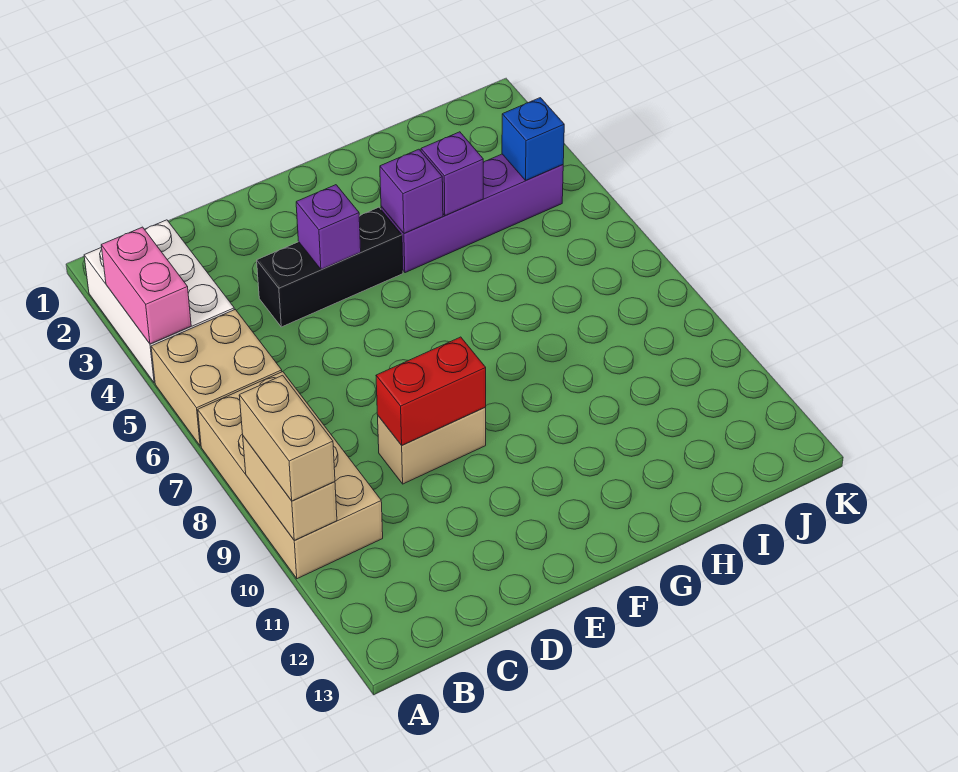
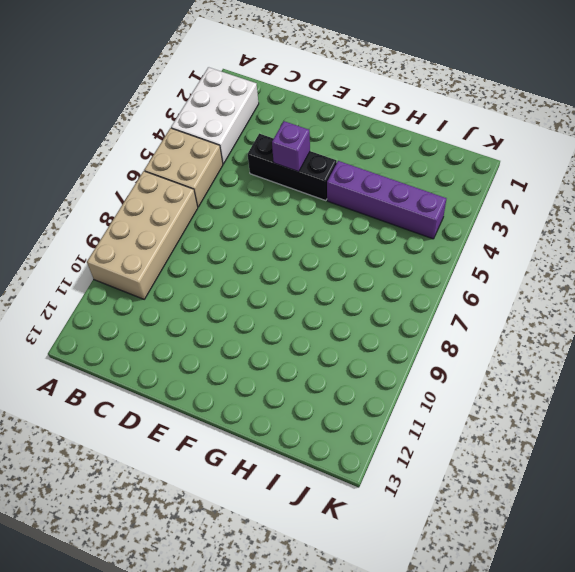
none -> tan brick D9:E9 level 1
none -> pink brick A3:A4 level 2
none -> tan brick A9:A10 level 2

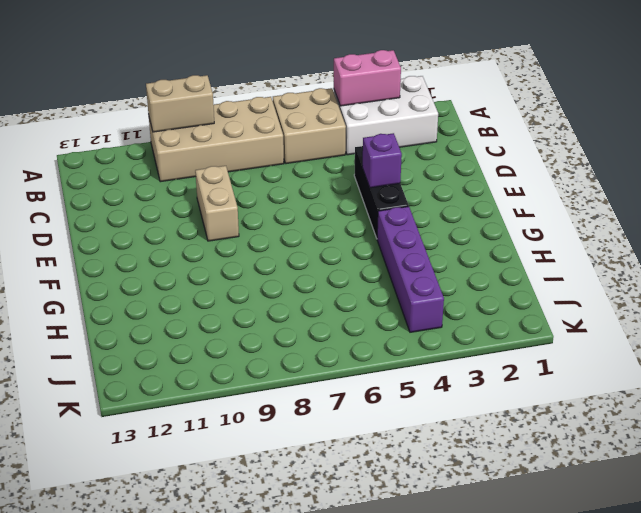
none -> red brick D9:E9 level 2
none -> purple brick G4 level 2
none -> purple brick H4 level 2

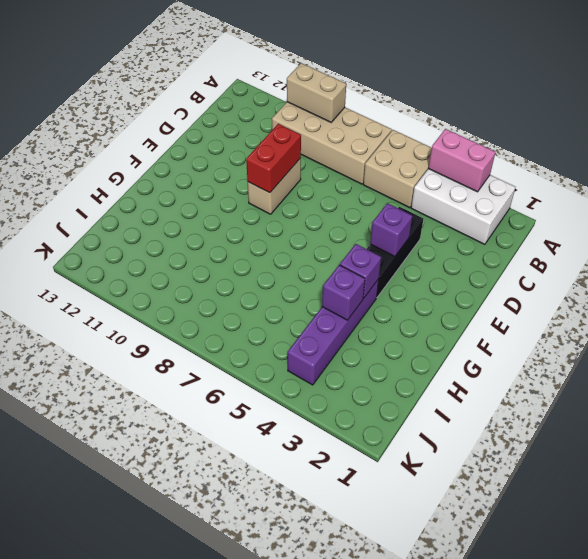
none -> blue brick J4 level 2
none -> tan brick A9:A10 level 3

